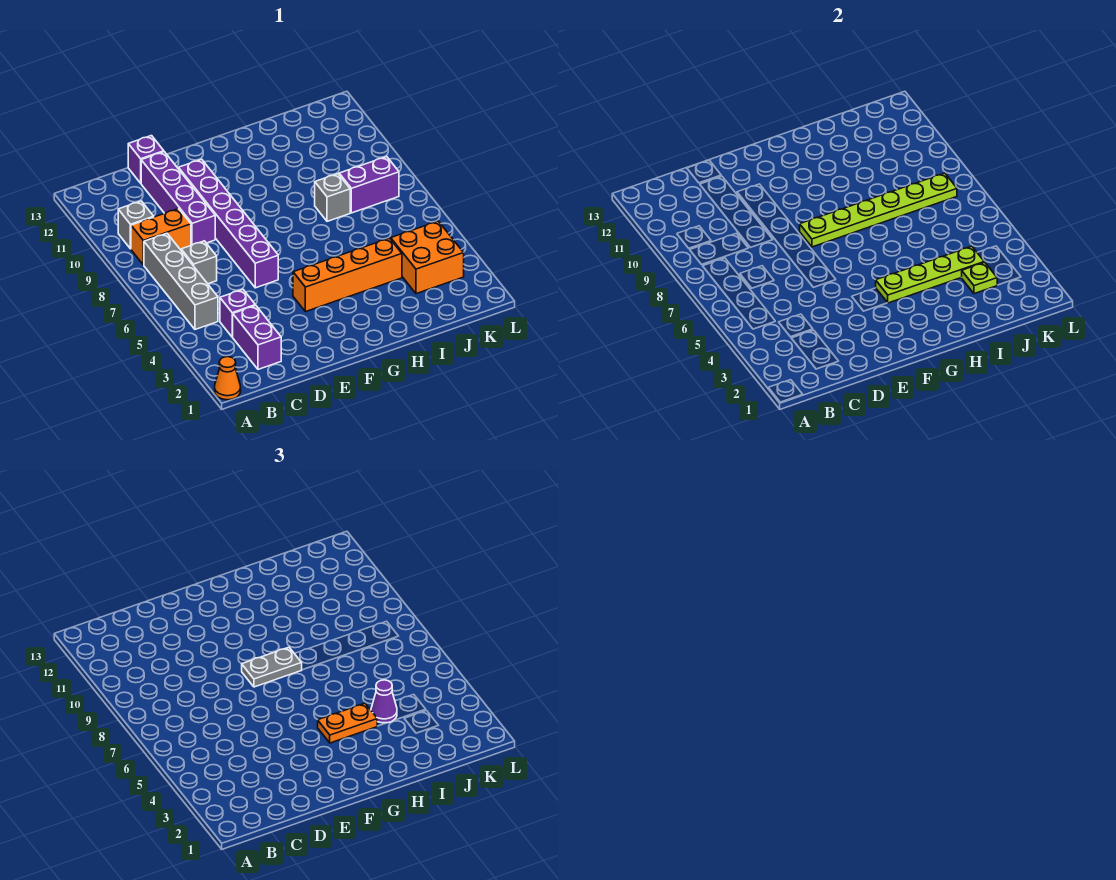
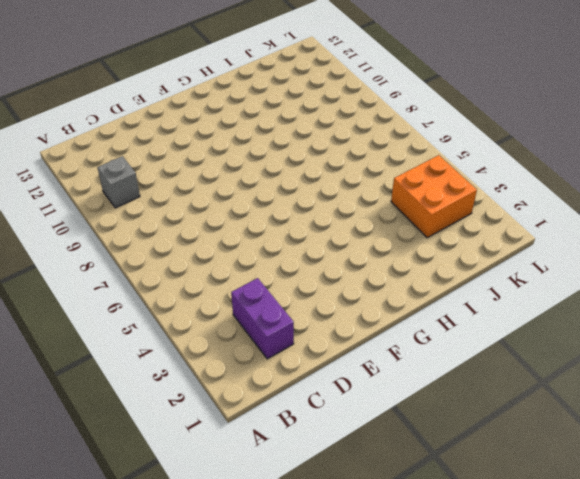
none -> orange cone A1 level 1
none -> grey brick B5:B8 level 1
none -> orange brick B9:C9 level 1

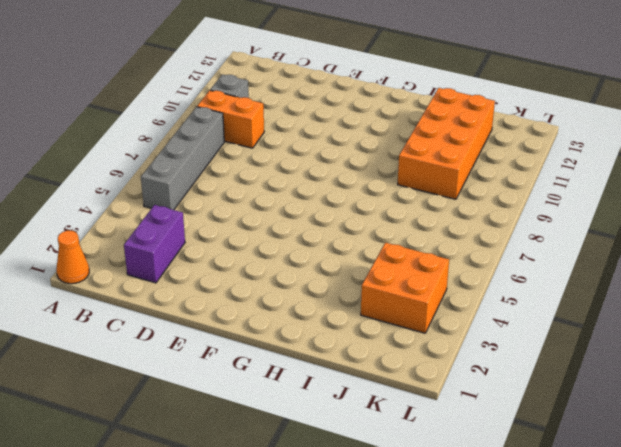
orange brick I9:J12 level 1 -> none
none -> purple brick C4 level 1
none -> grey brick C7 level 1
none -> purple brick D9:D12 level 1

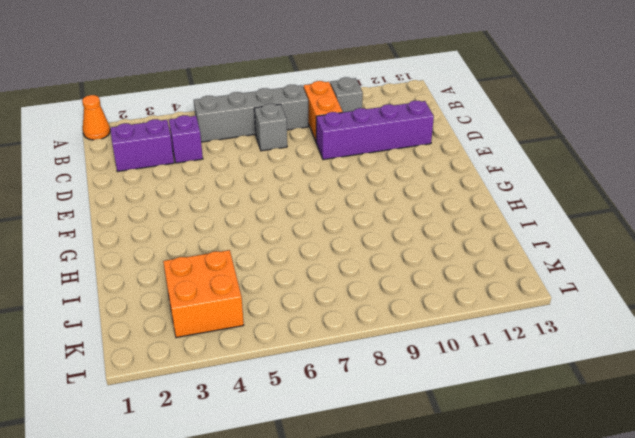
none -> purple brick D13 level 1
none -> purple brick E6:E11 level 1
none -> orange brick F4:I4 level 1

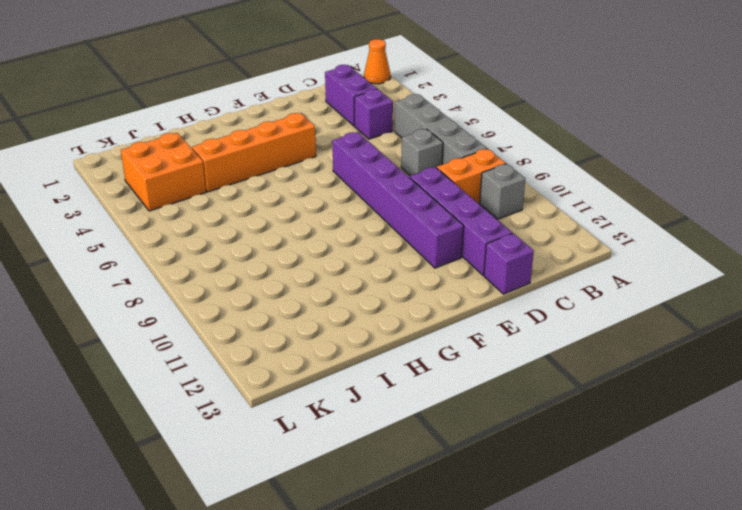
none -> grey brick I8 level 1
none -> purple brick J8:K8 level 1
none -> lime plate F8:K8 level 2

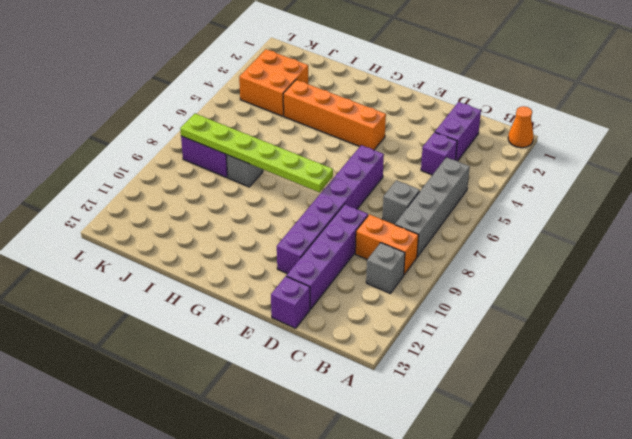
none -> lime plate G4:J4 level 2
none -> lime plate J3 level 2
none -> grey plate F8:G8 level 3

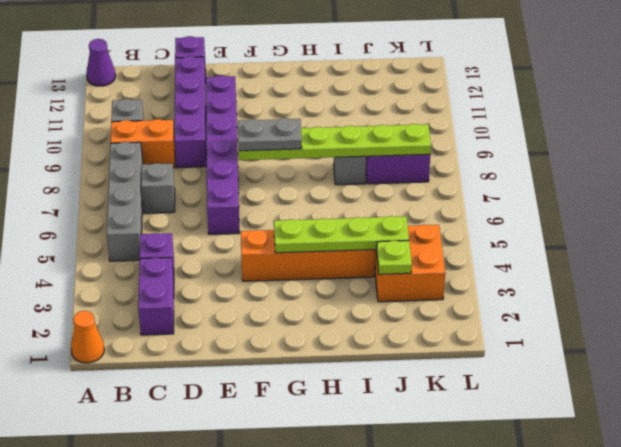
purple cone A13 level 1 -> purple cone I4 level 3
none -> orange plate G4:H4 level 3

